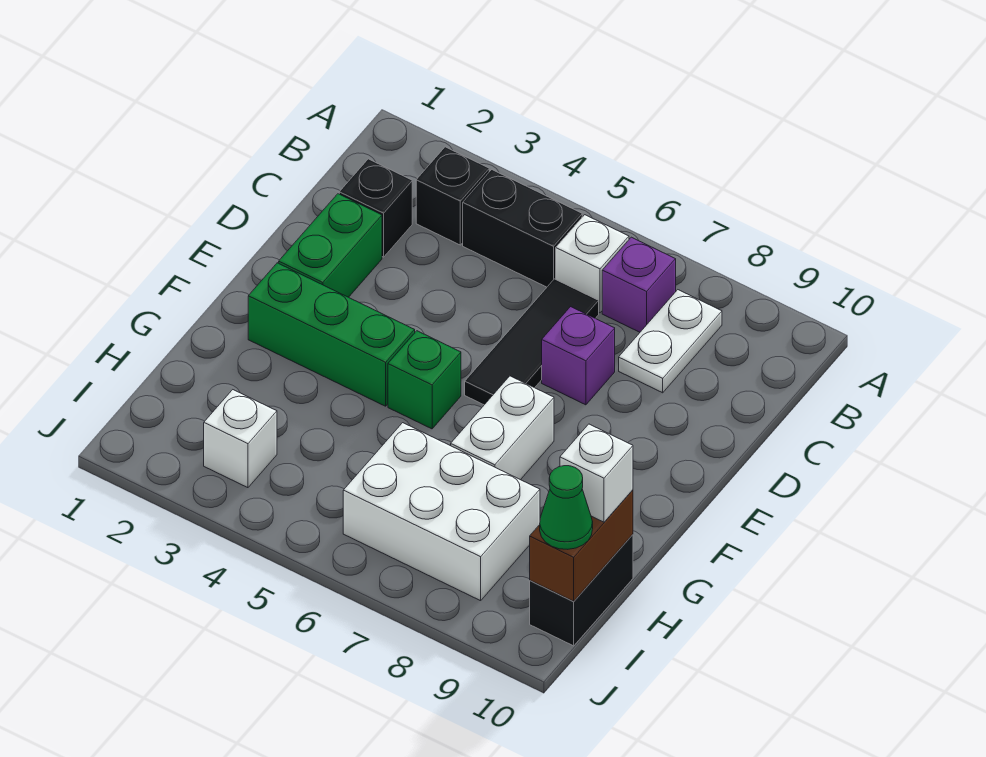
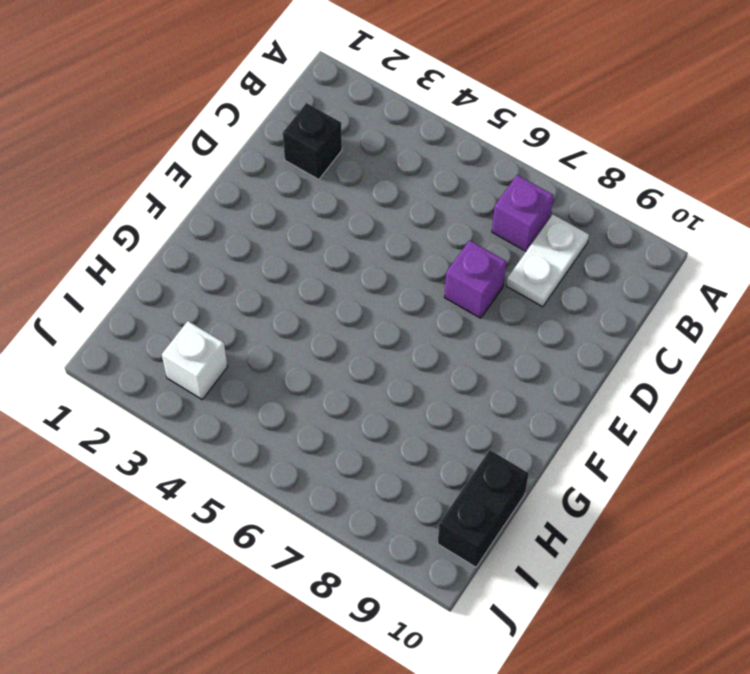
none -> black brick B3 level 1
none -> black brick B4:B5 level 1
none -> white brick B6 level 1

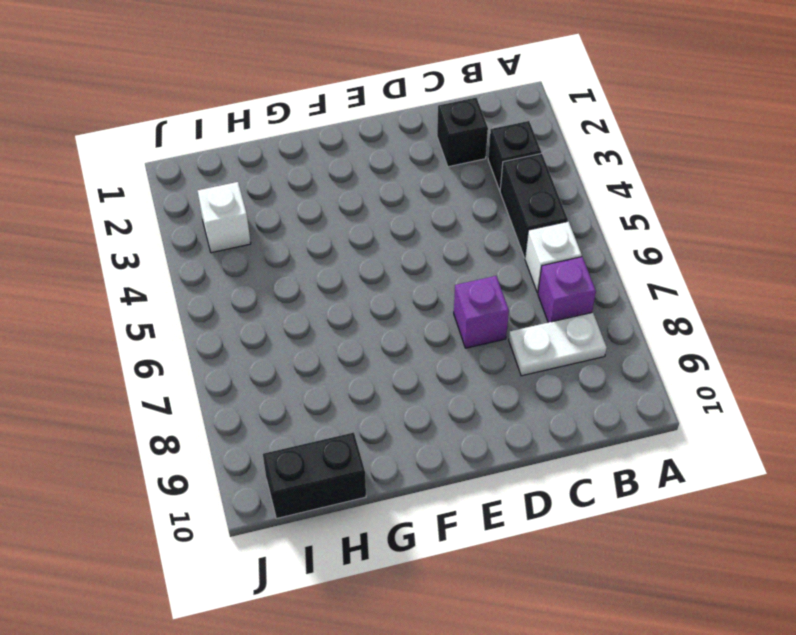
none -> black tile C6:E6 level 1
none -> green brick D2:E2 level 1
none -> green brick F2:F4 level 1

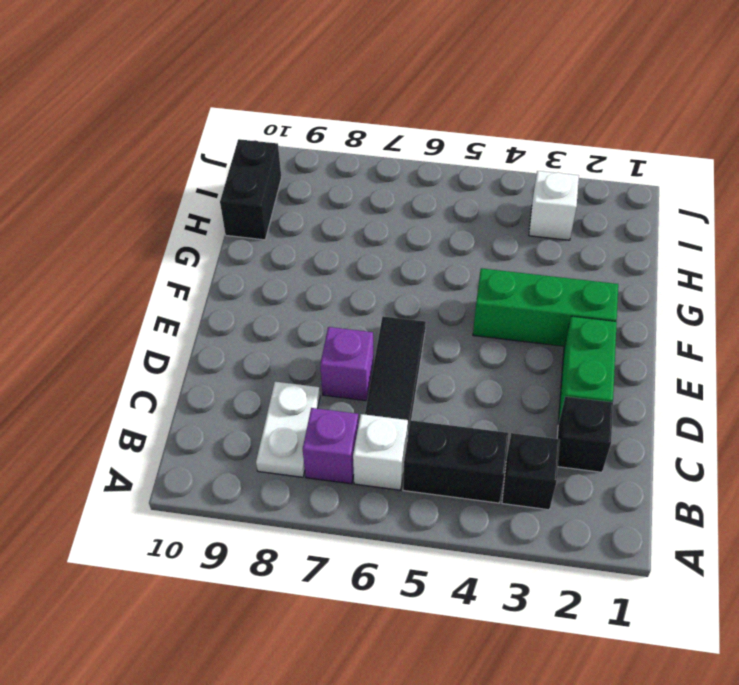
none -> green brick F5 level 1
none -> white brick F7:G7 level 1
none -> white brick H6:I8 level 1

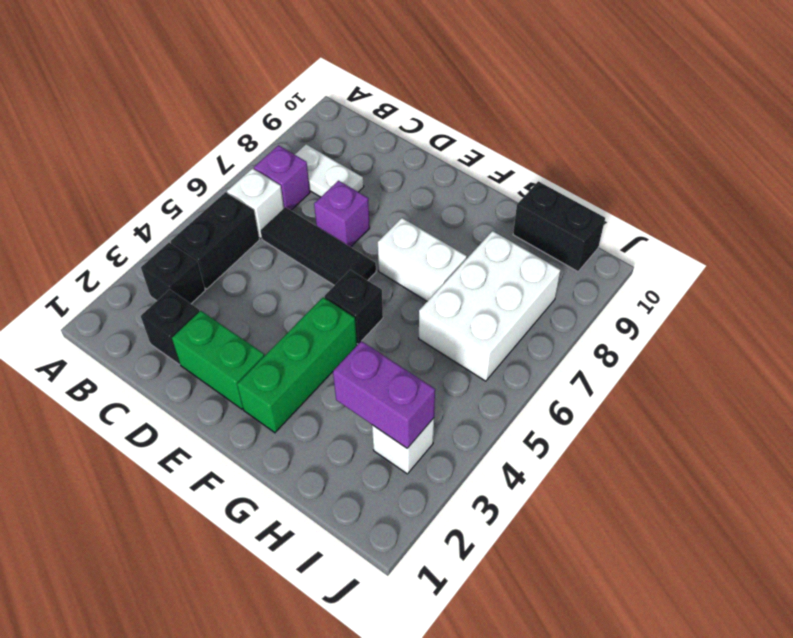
black brick F5 level 1 -> green brick F5 level 1
purple brick H3:I3 level 2 -> none
none -> brown brick H10:I10 level 2
none -> white brick H10 level 3
none -> green cone I10 level 3

